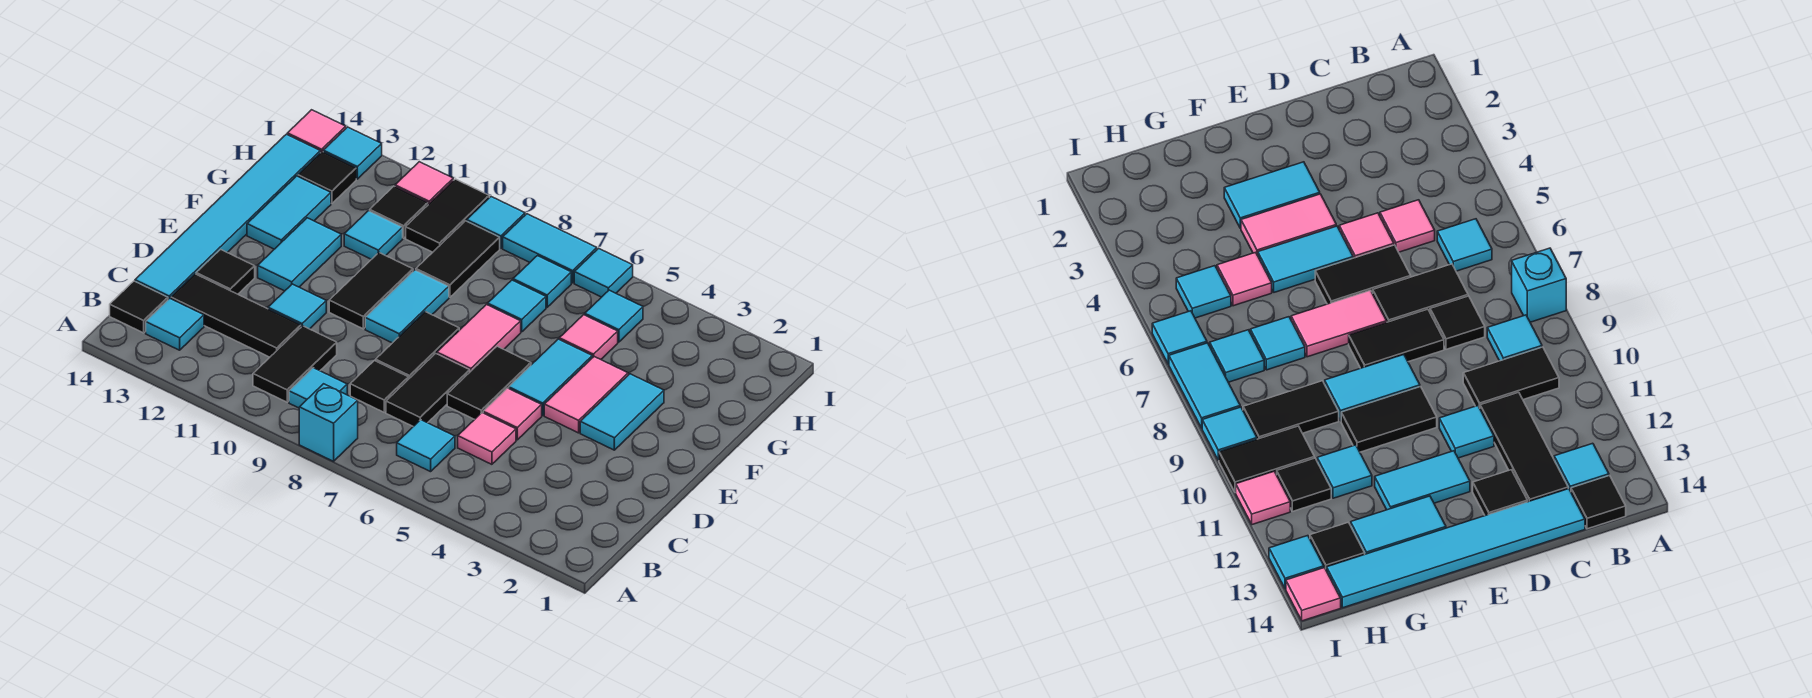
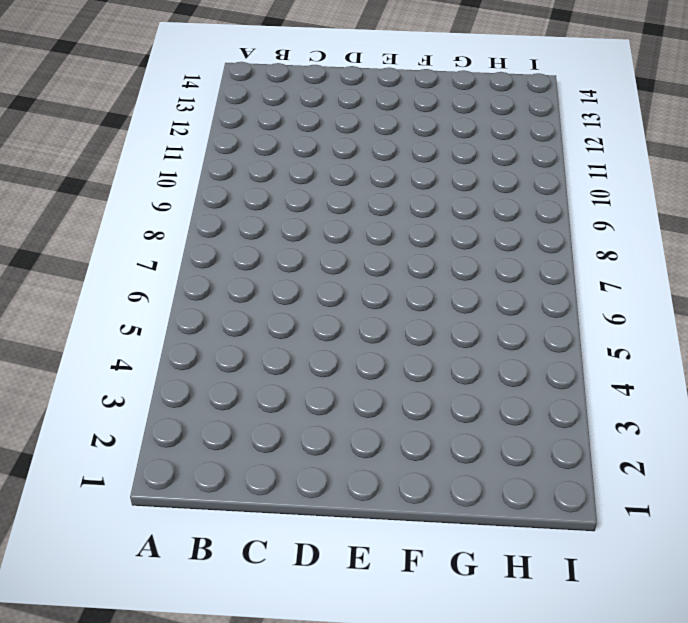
none -> cyan brick A8 level 1
none -> cyan tile B6 level 1
none -> cyan tile B9 level 1
none -> black tile B10:C10 level 1

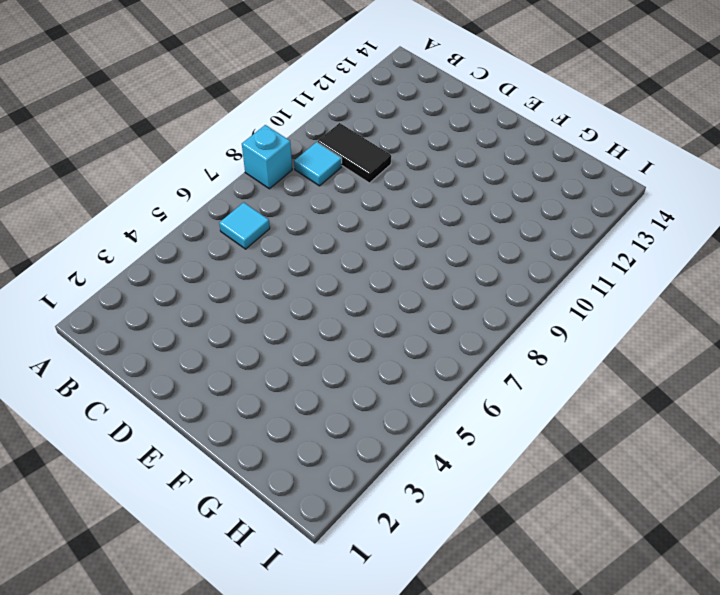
none -> cyan tile B13 level 1
none -> black tile B14 level 1
none -> pink tile C5 level 1
none -> black tile C7:D7 level 1

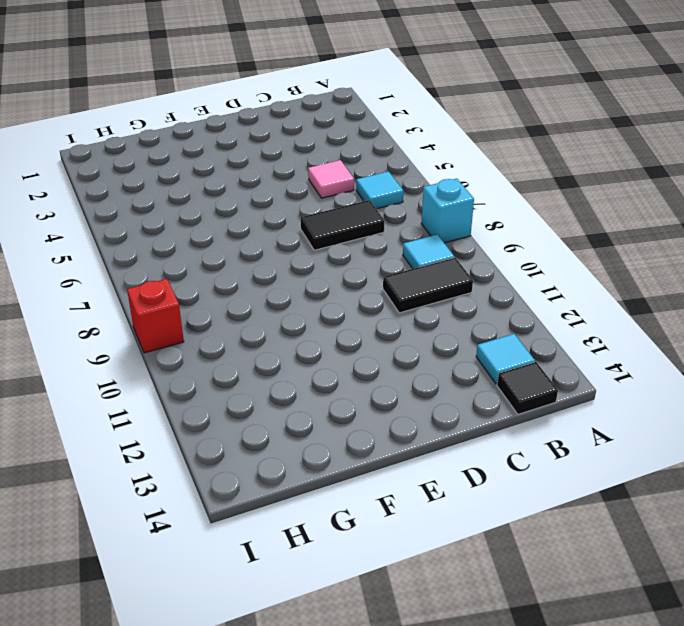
red brick I9 level 1 -> cyan tile I9 level 1
none -> black tile C8 level 1
none -> black tile C11:C13 level 1
none -> cyan tile C14:H14 level 1
none -> pink tile D5 level 1

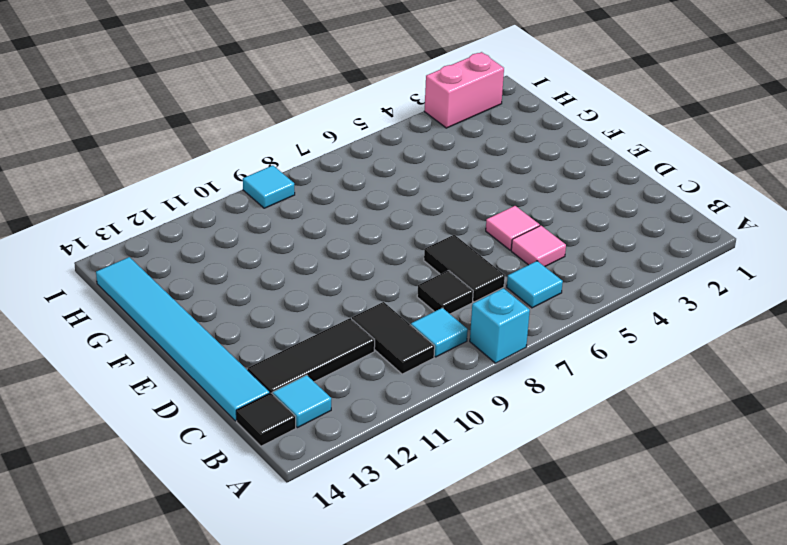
pink brick I2:I3 level 1 -> none
none -> black tile D6:E6 level 1
none -> black tile D8:E8 level 1
none -> cyan tile D11 level 1
none -> black tile D13 level 1

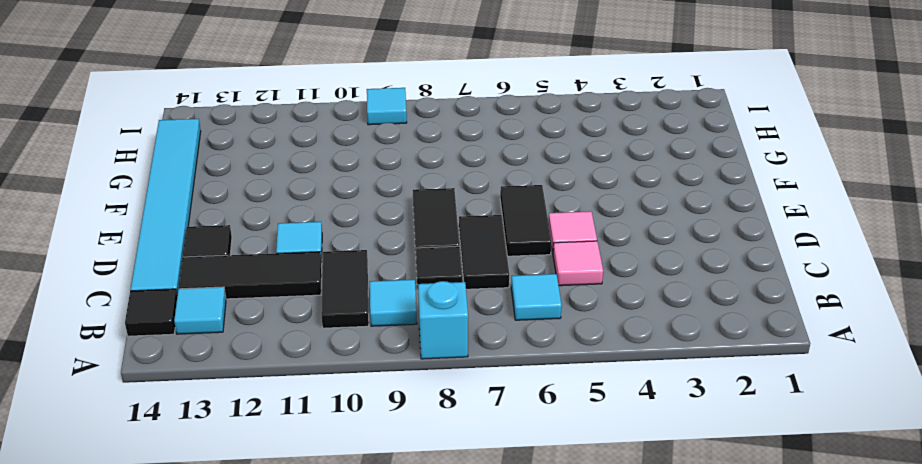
none -> cyan tile E3:F3 level 1
none -> pink tile E4:F4 level 1
none -> cyan tile E5:F5 level 1
none -> pink tile E7:F7 level 1

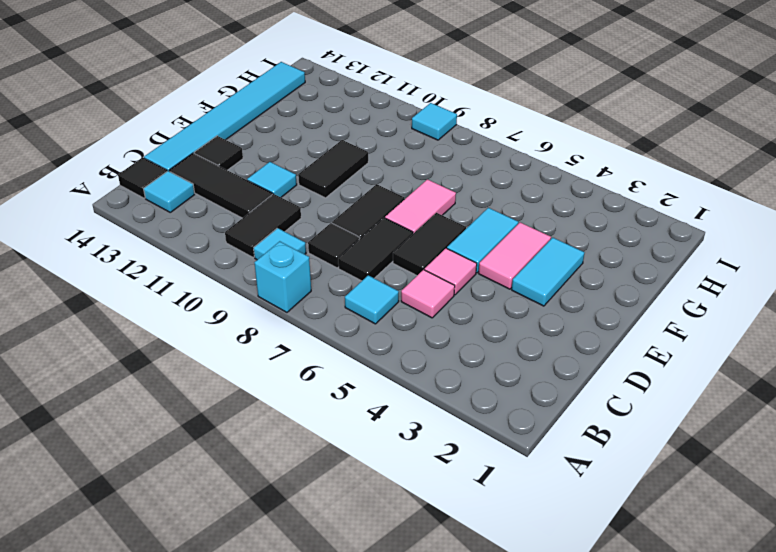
none -> cyan tile E9:F9 level 1
none -> cyan tile E12:F12 level 1
none -> cyan tile F13:G13 level 1
none -> pink tile G5 level 1

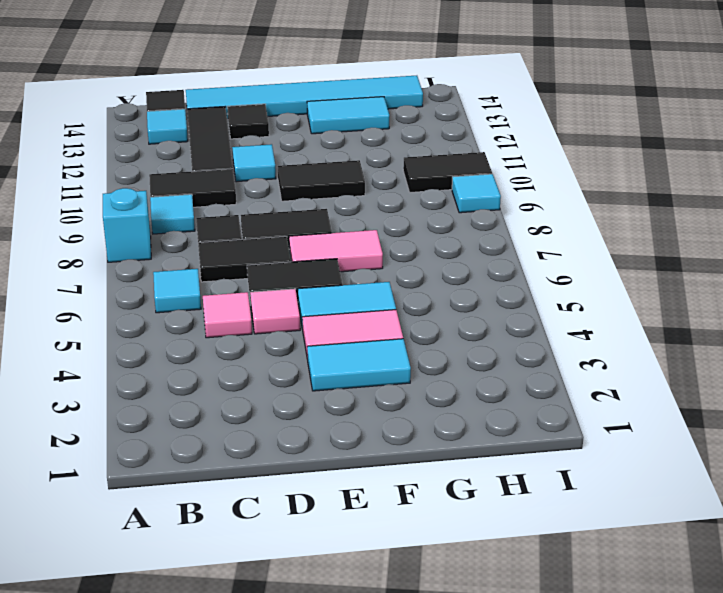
none -> cyan tile E9:F9 level 1
none -> cyan tile E12:F12 level 1
none -> pink tile G5 level 1
none -> cyan tile G7 level 1

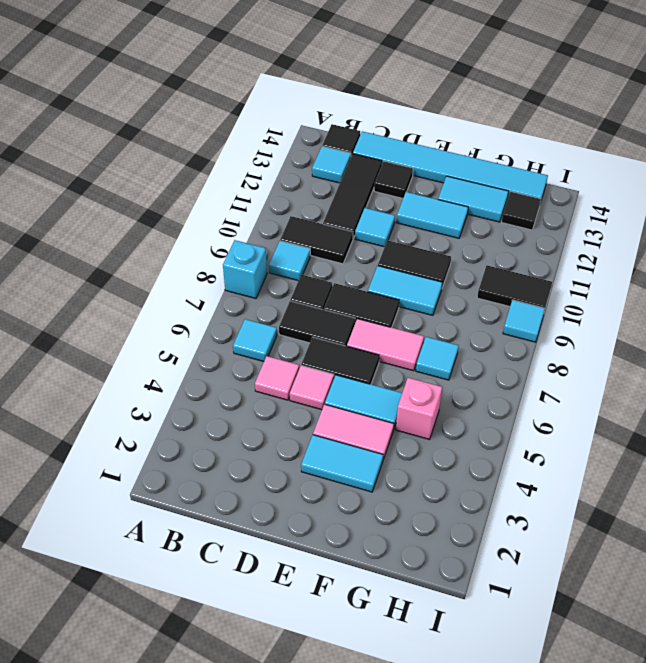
pink brick G5 level 1 -> pink tile G5 level 1
none -> black tile G9:H9 level 1
none -> cyan tile G11 level 1
none -> cyan tile H5 level 1
none -> cyan tile H7 level 1

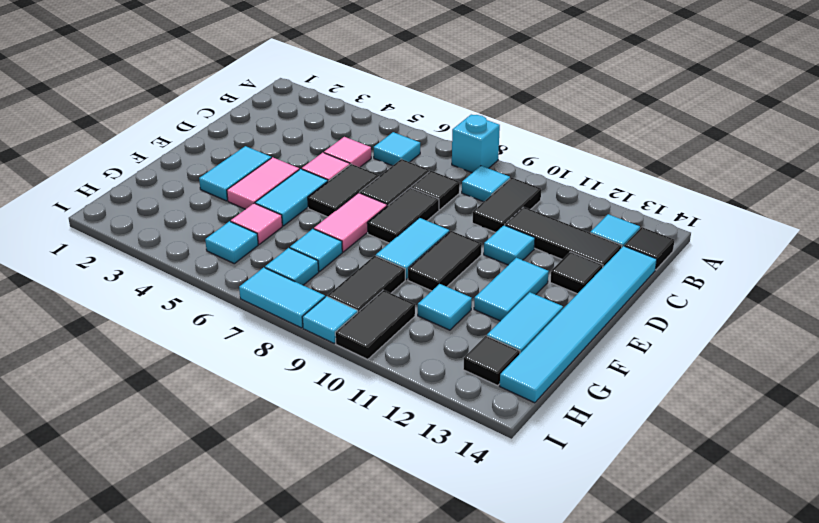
none -> black tile H11 level 1
none -> cyan tile I6 level 1
none -> pink tile I11 level 1
none -> cyan tile I13 level 1

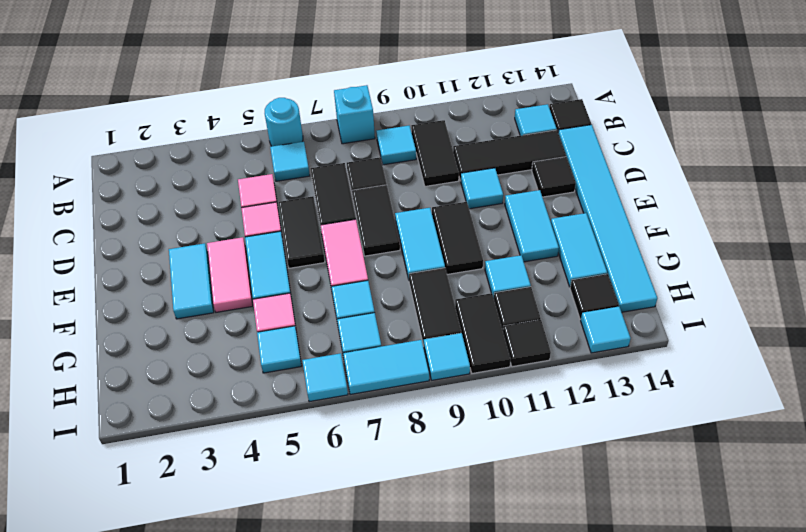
cyan round brick A6 level 1 -> none
black tile I11 level 1 -> pink tile I11 level 1
none -> pink tile I14 level 1

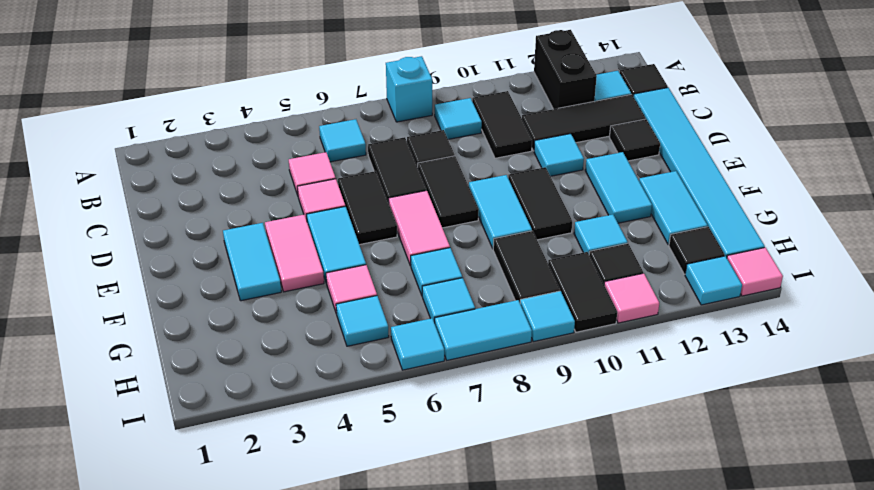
black brick A12:B12 level 1 -> none

